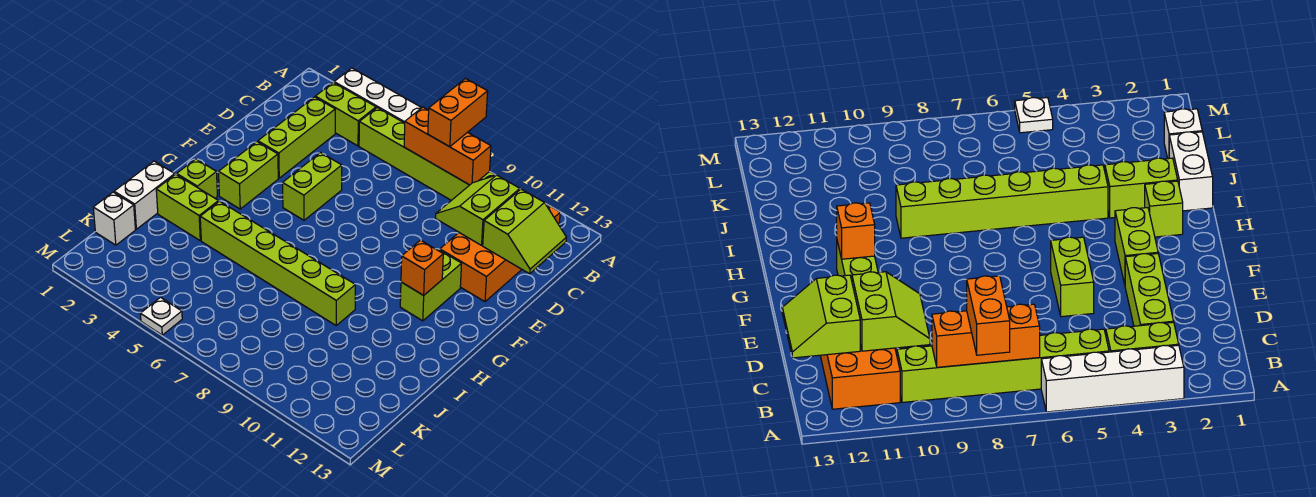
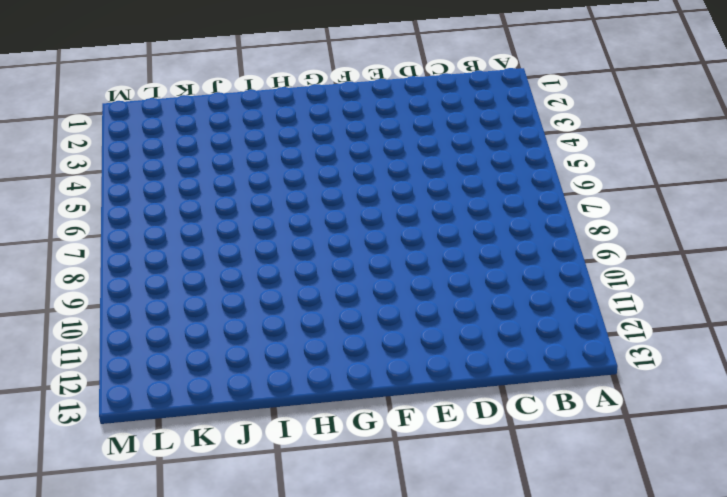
none -> white brick A3:A6 level 1
none -> lime brick B3:B4 level 1
none -> lime brick B5:B10 level 1

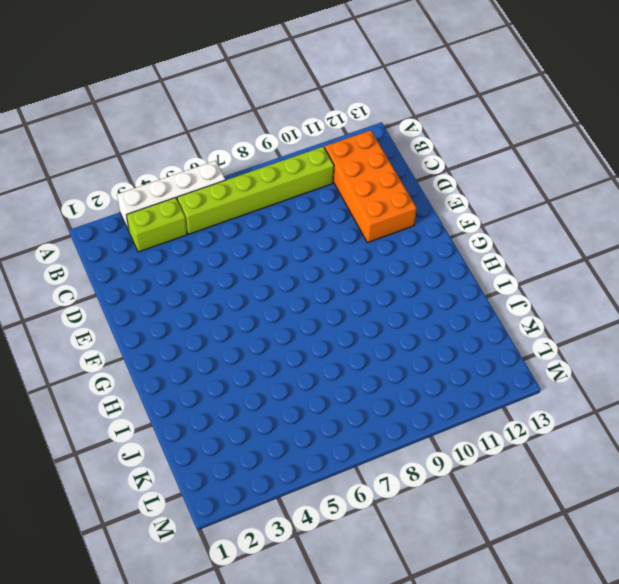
none -> lime brick C3:E3 level 1
none -> lime brick E5:F5 level 1
none -> lime brick F3:G3 level 1

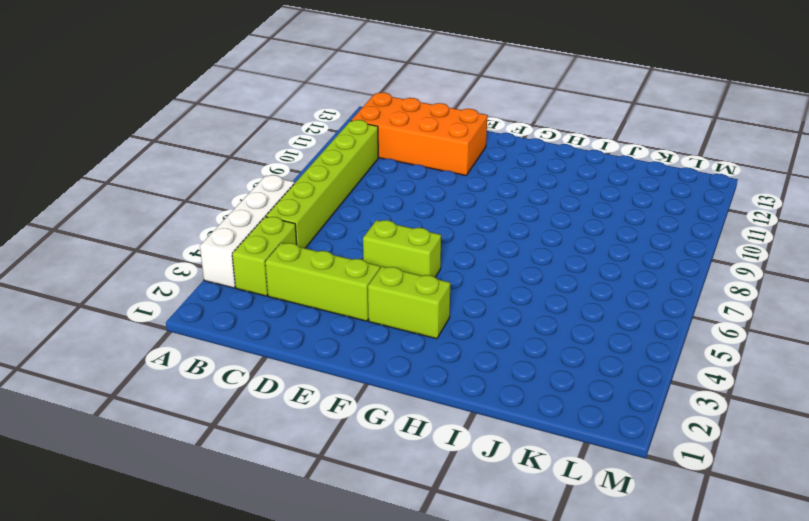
none -> lime brick F11:G11 level 1
none -> lime brick H2 level 1
none -> white brick I1:J1 level 1

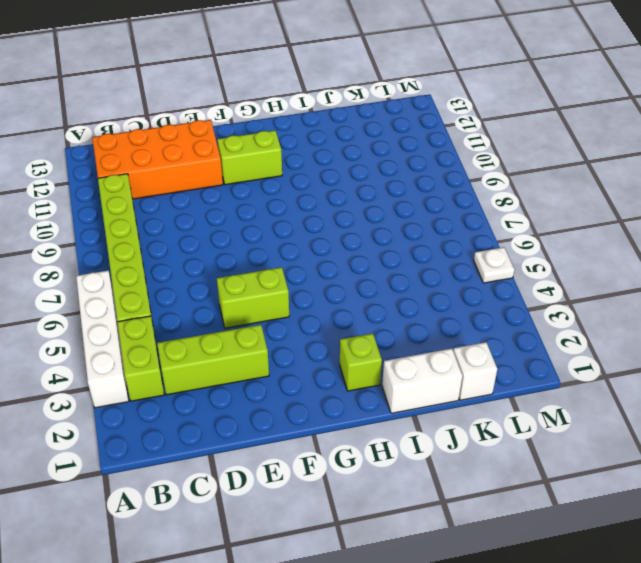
none -> lime brick F3:G3 level 1
none -> lime brick I2:I3 level 1
none -> lime brick I4:I9 level 1

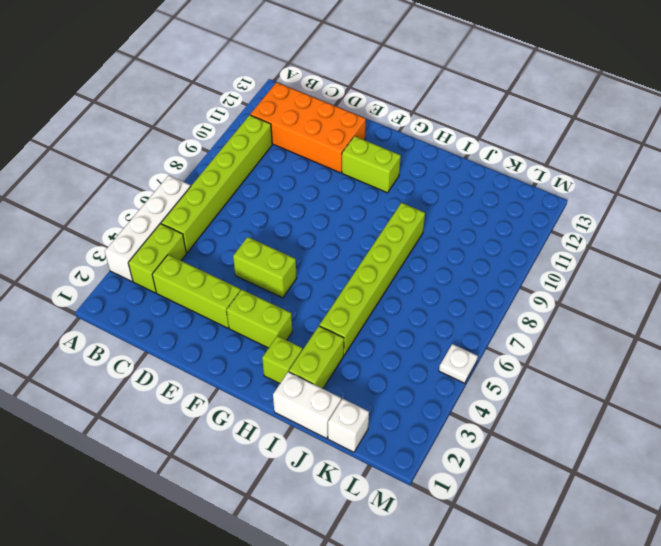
none -> orange brick B7:B9 level 2
none -> lime slope C10:D11 level 2 top 11
none -> lime slope C12:D13 level 2 top 12

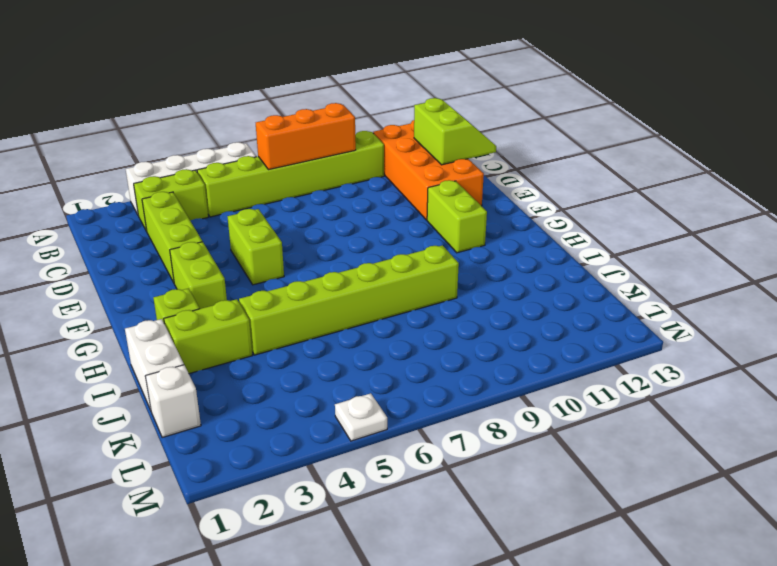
none -> lime slope C10:D11 level 2 top 11
none -> orange brick G11 level 2
none -> orange brick A8:B8 level 3

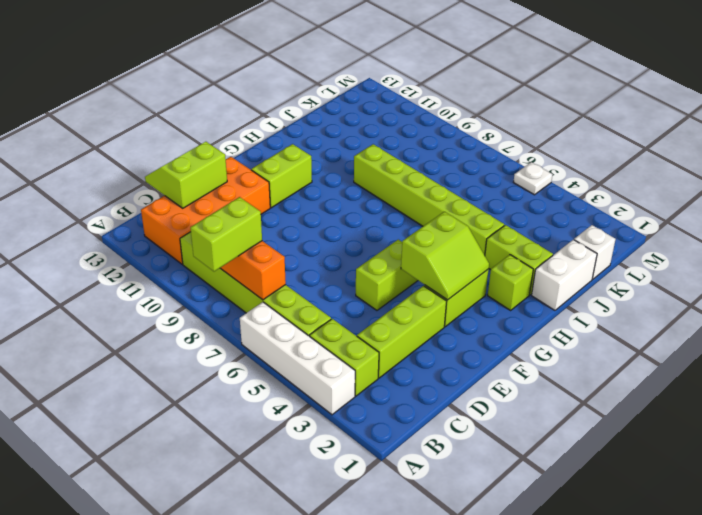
lime brick A8:B8 level 3 -> orange brick A8:B8 level 3
lime slope F3:G4 level 2 top 4 -> lime slope C10:D11 level 2 top 11
none -> orange brick G11 level 2

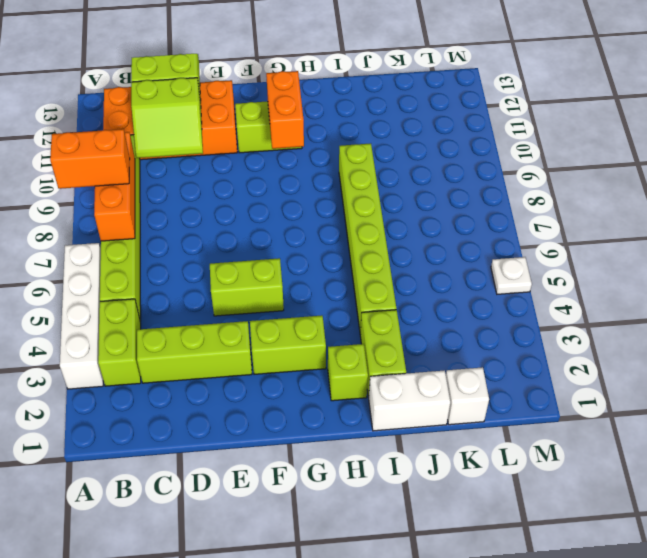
orange brick G10:G11 level 2 -> orange brick G11 level 2

